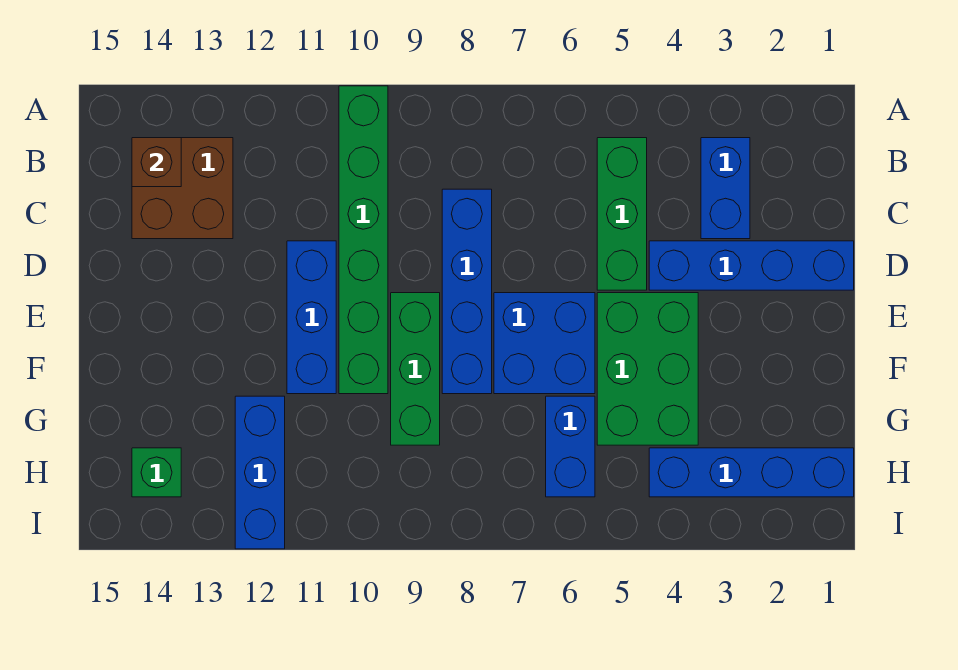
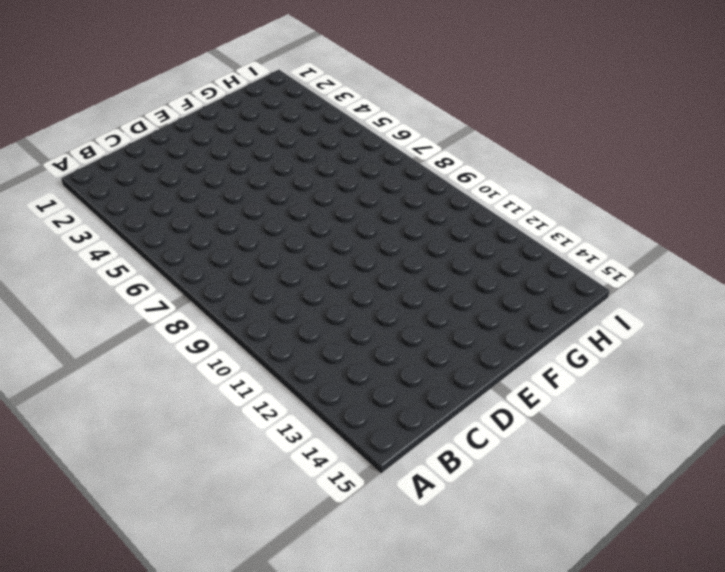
none -> green brick A10:F10 level 1
none -> blue brick B3:C3 level 1
none -> green brick B5:D5 level 1

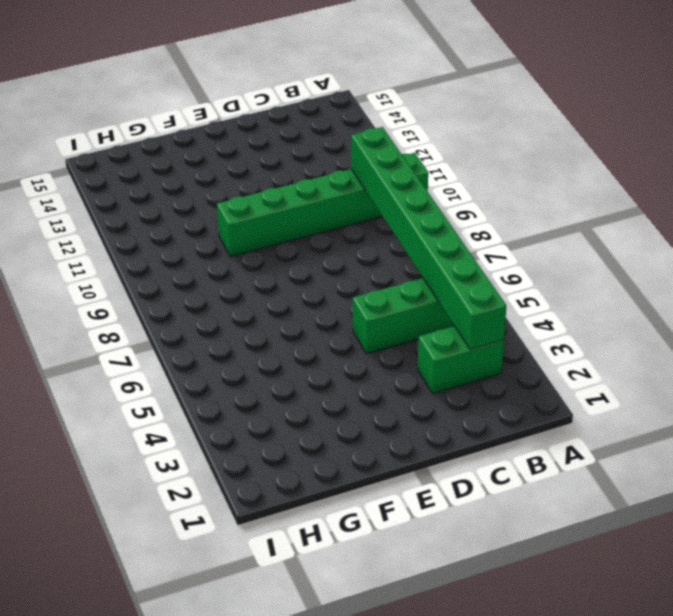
green brick B3:C3 level 1 -> blue brick B3:C3 level 1
green brick B3:B10 level 2 -> none
none -> brown brick B13:C14 level 1
none -> blue brick C8:F8 level 1
none -> blue brick D1:D4 level 1

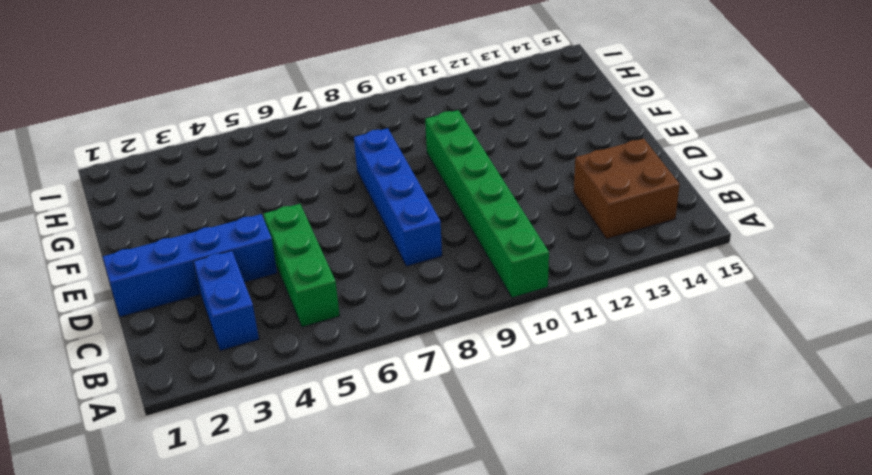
none -> blue brick D11:F11 level 1
none -> green brick E4:G5 level 1
none -> blue brick E6:F7 level 1

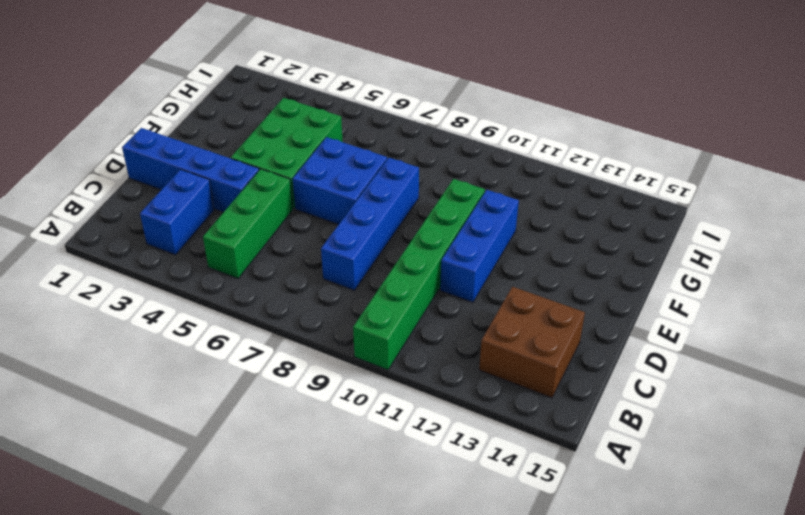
none -> green brick E9:G9 level 1
none -> blue brick G6:H6 level 1
none -> blue brick G12:I12 level 1

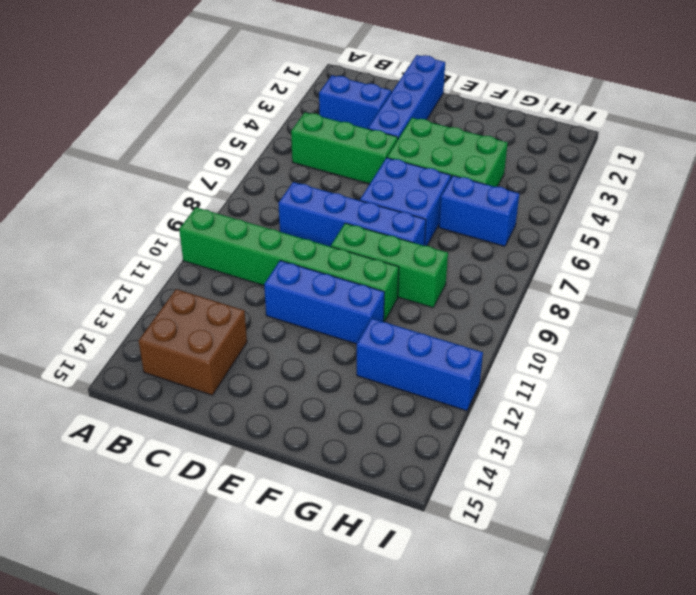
none -> blue brick H1:H4 level 1
none -> green brick H14 level 1
none -> brown brick B14 level 2

